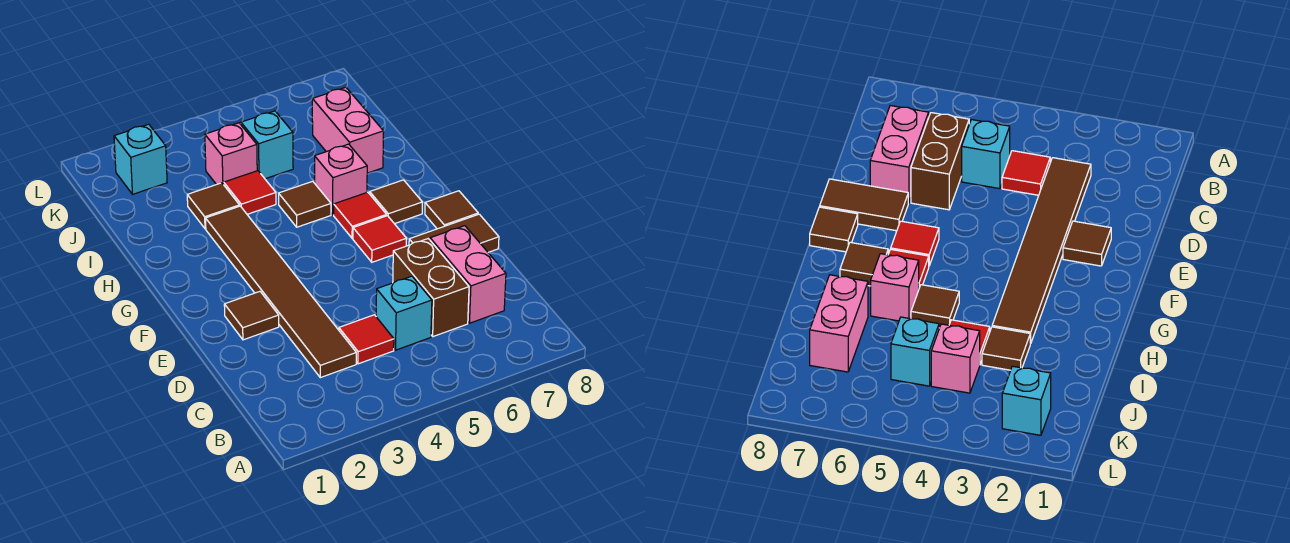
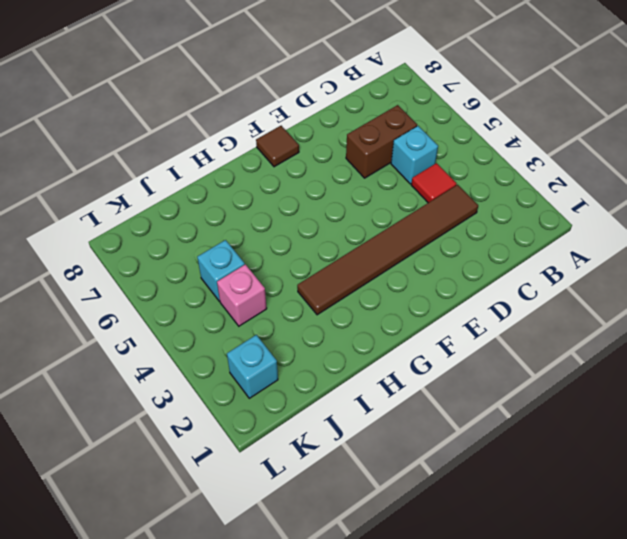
none -> pink brick C7:D7 level 1
none -> brown tile E2 level 1
none -> brown tile E7:E8 level 1

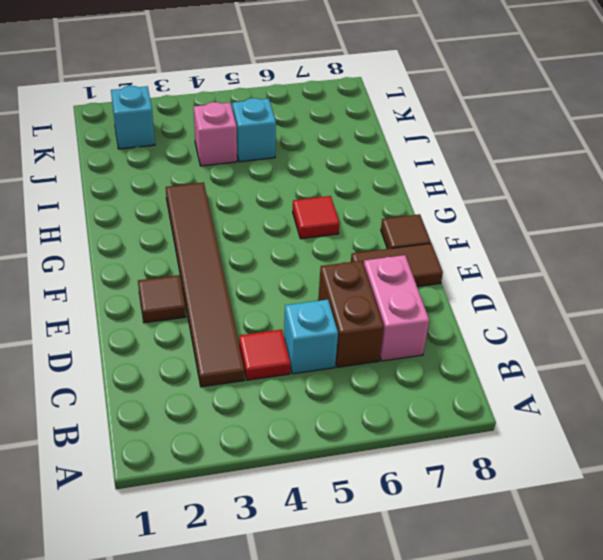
none -> red tile F6 level 1
none -> brown tile G7 level 1
none -> brown tile H5 level 1

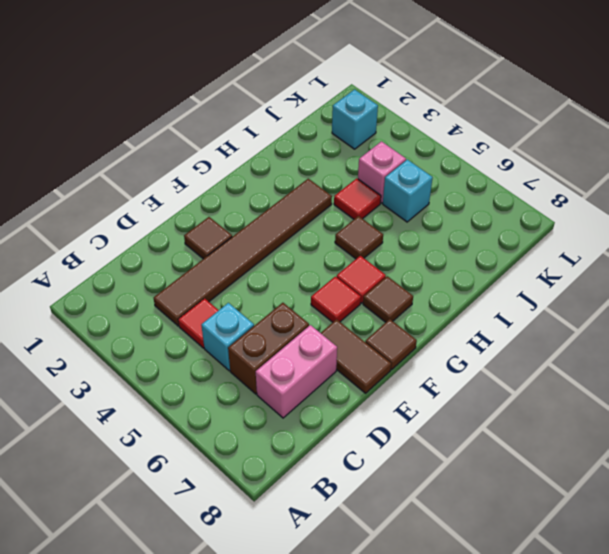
none -> pink brick H6 level 1
none -> brown tile I3 level 1
none -> pink brick I7:J7 level 1

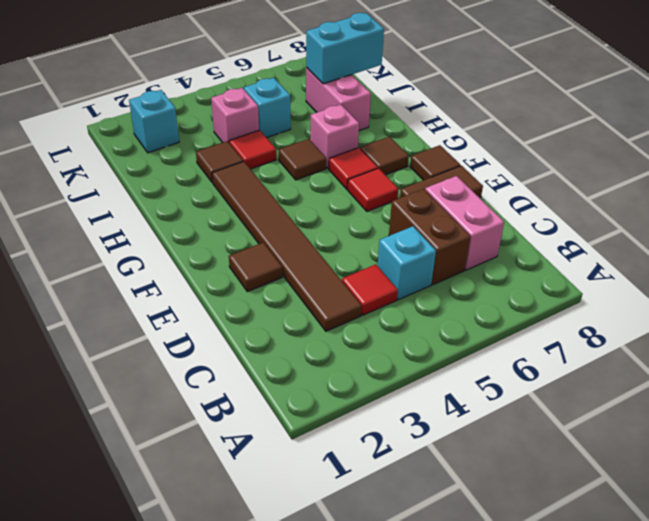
cyan brick J7:J8 level 2 -> none

